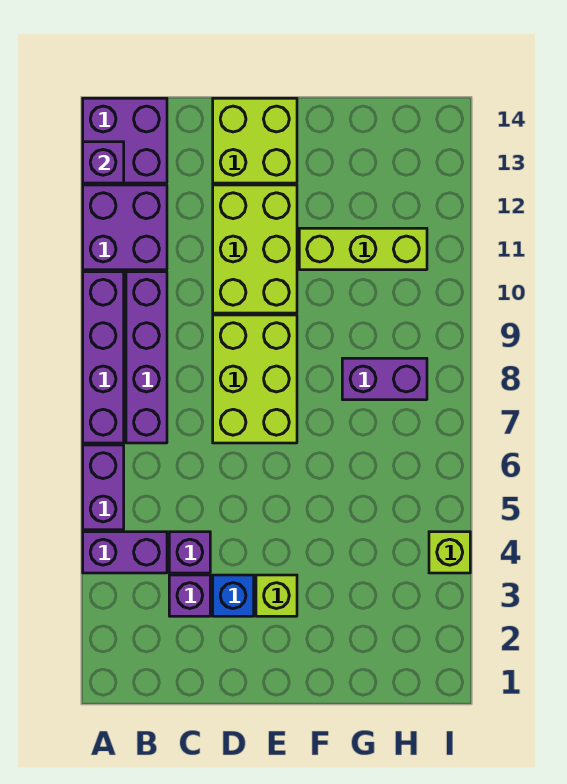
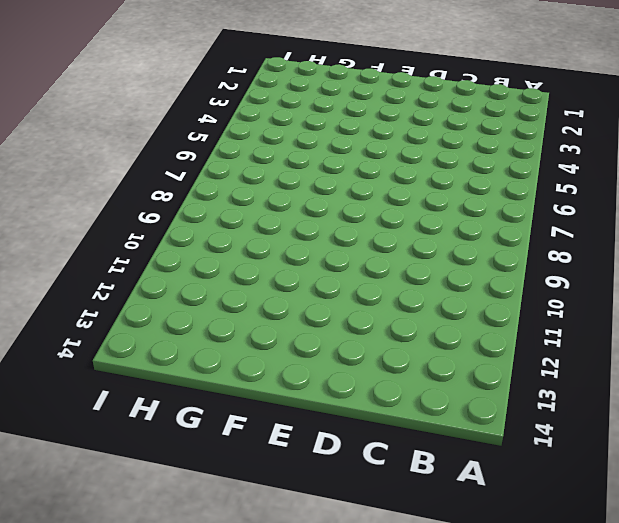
none -> purple brick A4:B4 level 1
none -> purple brick A5:A6 level 1
none -> purple brick A7:A10 level 1

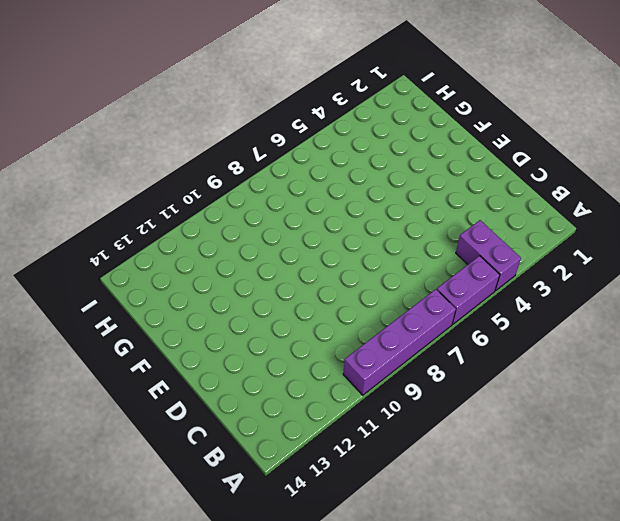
none -> purple brick A11:B12 level 1
none -> purple brick A13:B14 level 1
none -> purple brick B7:B10 level 1

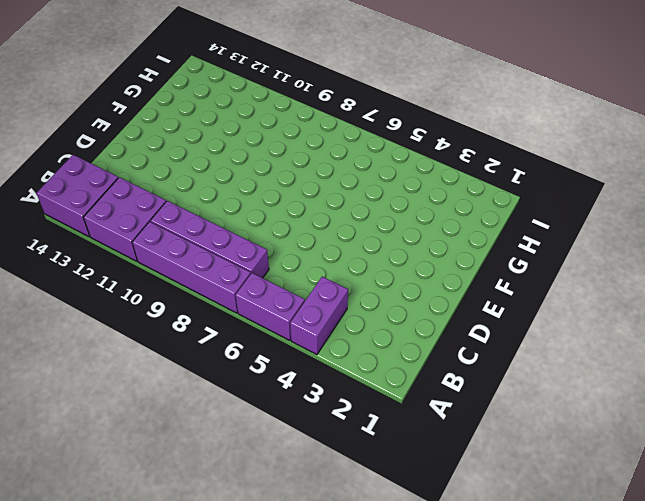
none -> purple brick C3 level 1
none -> purple brick C4 level 1
none -> blue brick D3 level 1

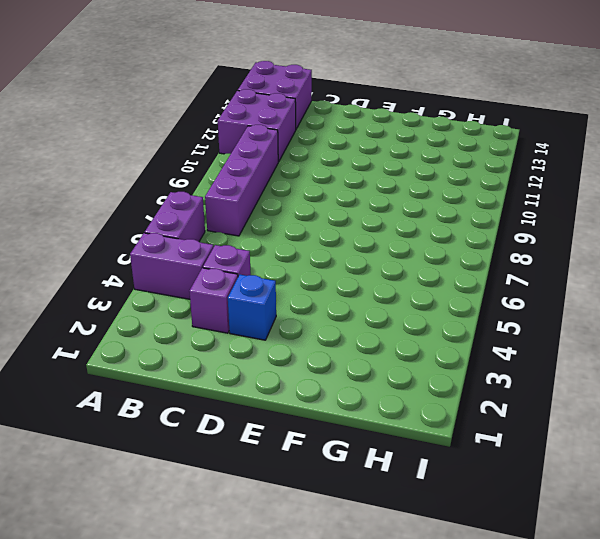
none -> purple brick A7:A10 level 1
none -> lime brick D7:E9 level 1
none -> lime brick D10:E12 level 1

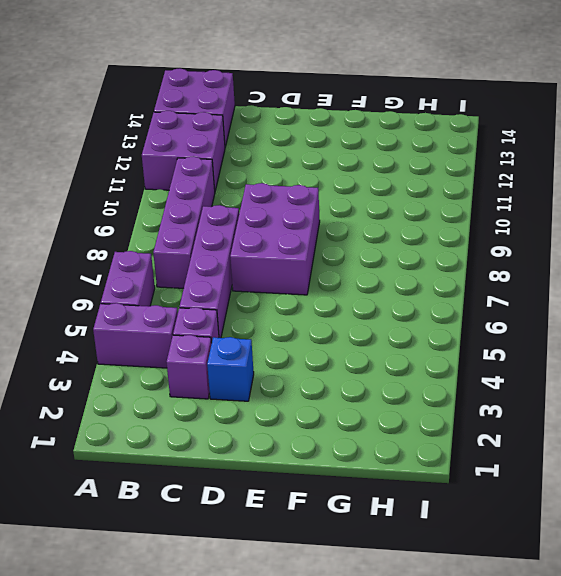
purple brick C5:C8 level 1 -> purple brick A7:A10 level 1
purple brick D7:E9 level 1 -> lime brick D7:E9 level 1
none -> lime brick D10:E12 level 1
none -> lime brick D13:E14 level 1
none -> lime brick E3 level 1

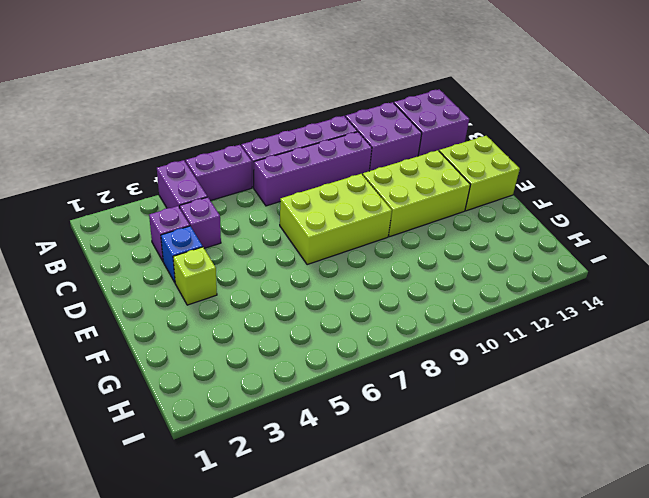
none -> lime brick F11:H11 level 1
none -> purple brick G8:H8 level 1
none -> lime brick I4 level 1

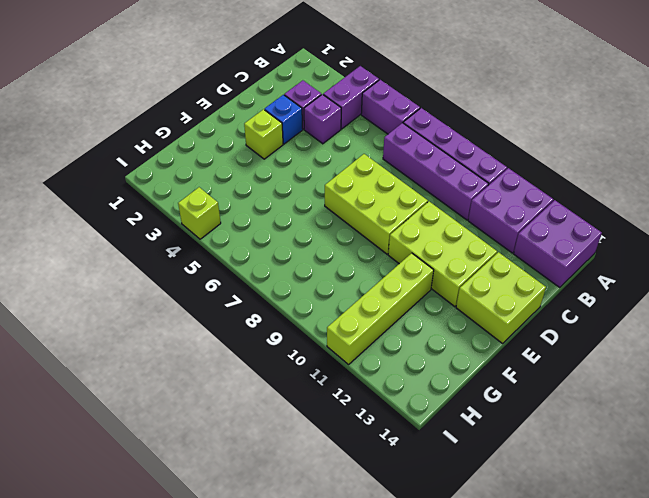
lime brick F11:I11 level 1 -> lime brick F11:H11 level 1
none -> purple brick G8:H8 level 1
none -> purple brick A13 level 2

